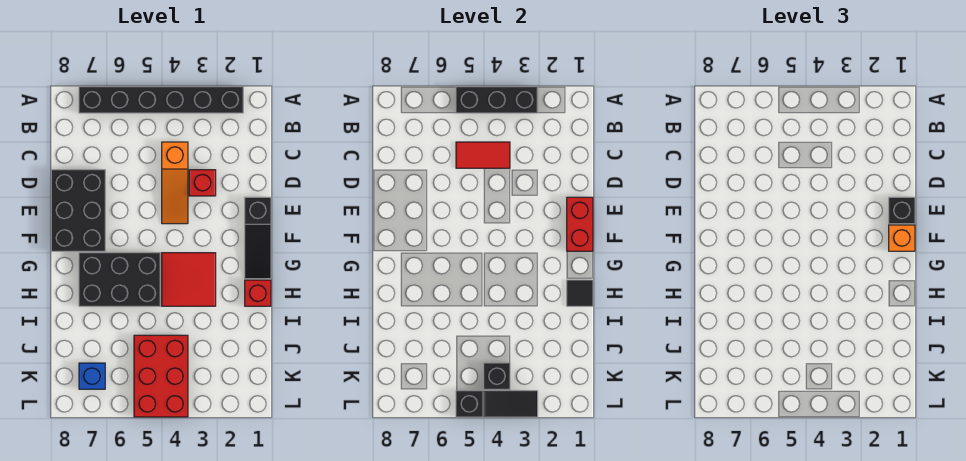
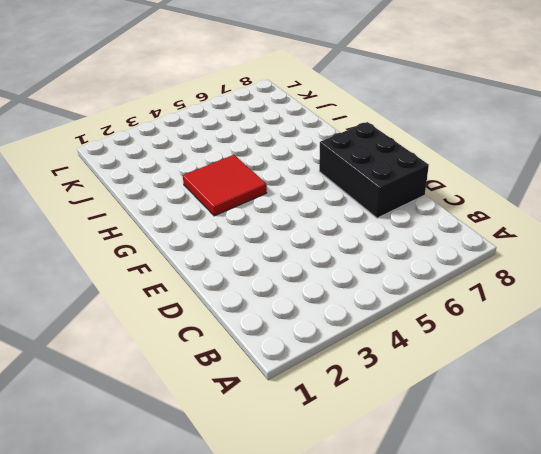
none -> black brick A2:A7 level 1
none -> orange slope C4:E4 level 1 top C
none -> red brick D3 level 1

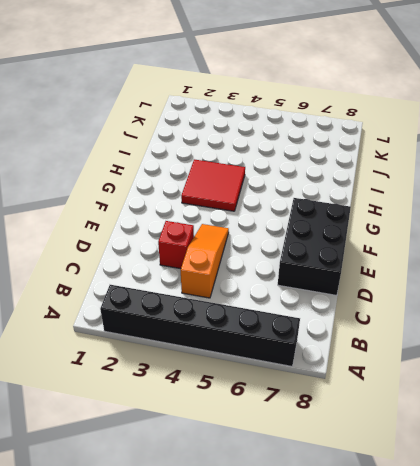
none -> black slope E1:G1 level 1 top E
none -> black brick G5:H7 level 1
none -> red brick H1 level 1

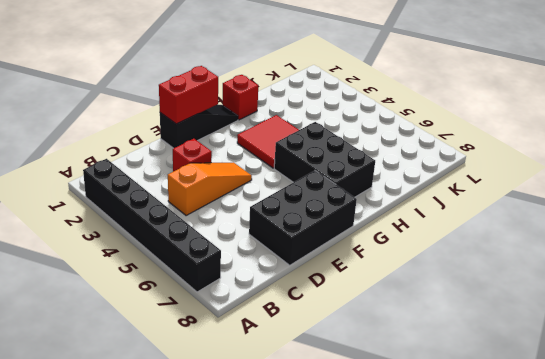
none -> red brick J4:L5 level 1
none -> blue brick K7 level 1
none -> black brick A3:A5 level 2

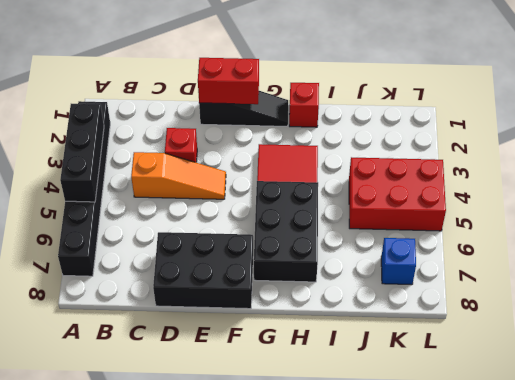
none -> red tile C4:C5 level 2
none -> black tile H1 level 2
none -> black brick K4 level 2

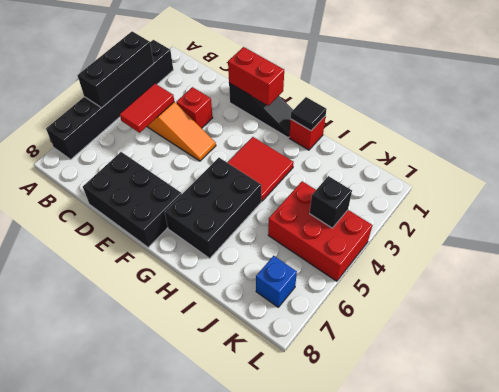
none -> black slope L3:L5 level 2 top 5
none -> black brick E1 level 3
none -> orange brick F1 level 3

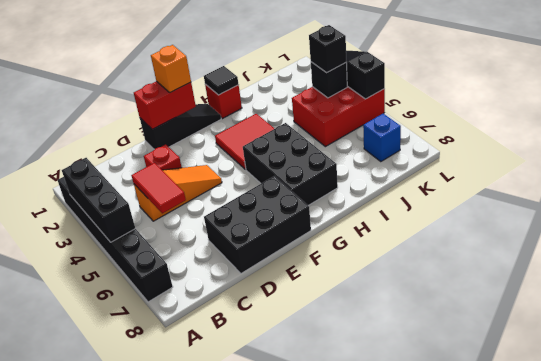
black brick K4 level 3 -> black brick E1 level 3

